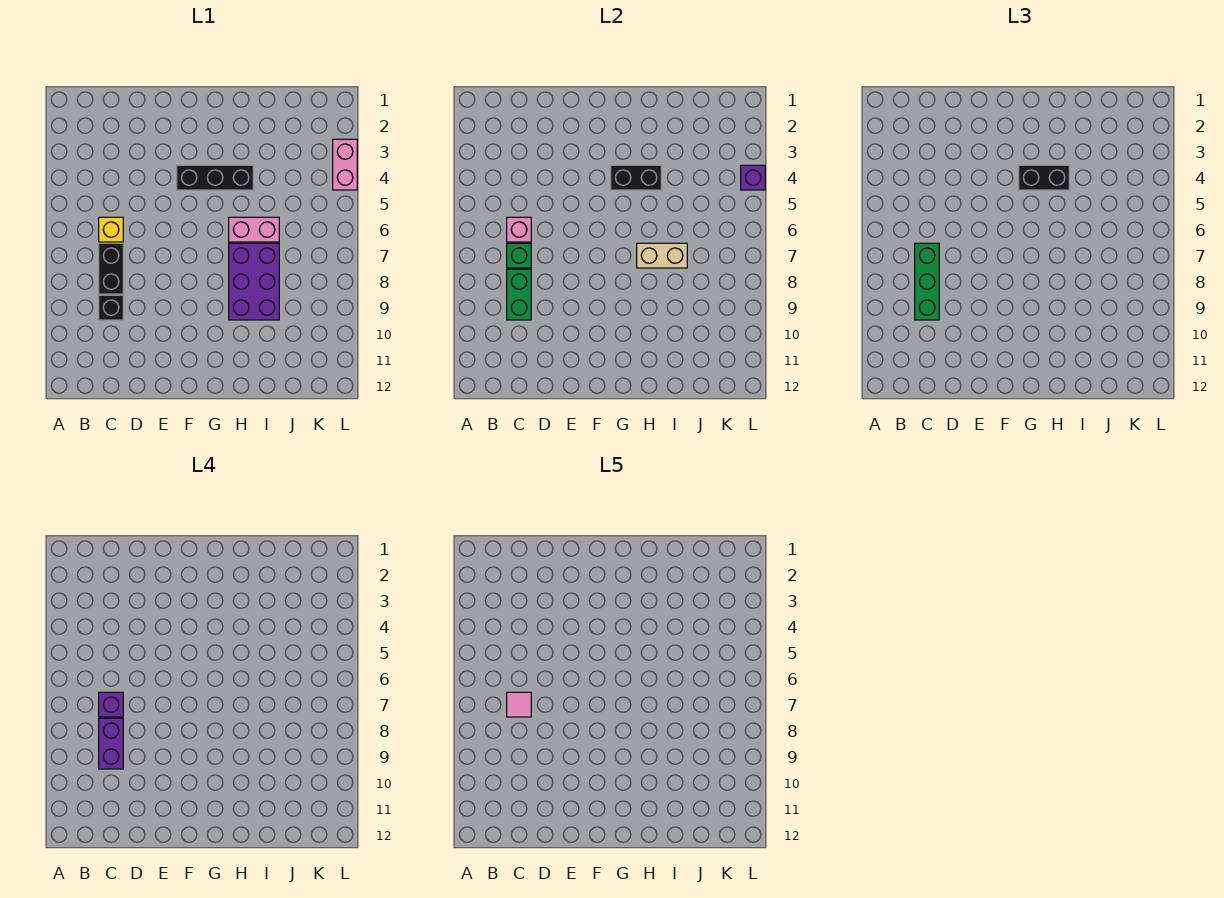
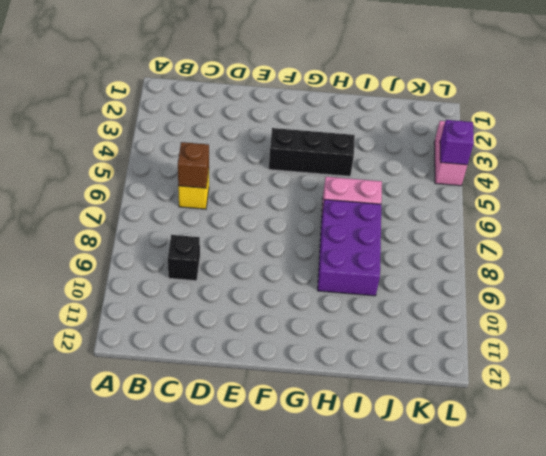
brown brick C6 level 2 -> pink brick C6 level 2
none -> black brick C7:C8 level 1
none -> green brick C7 level 2
none -> green brick C8:C9 level 2

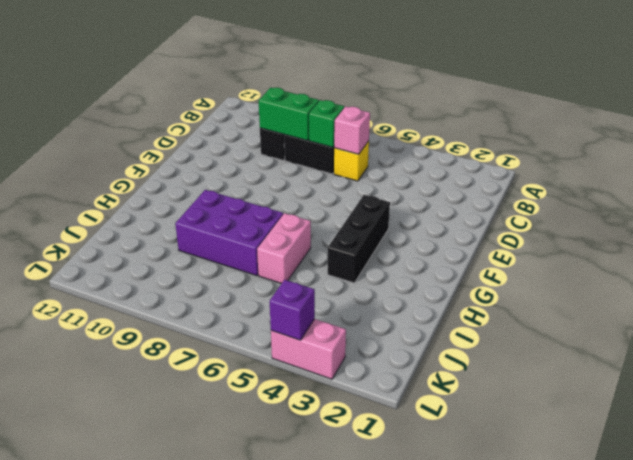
none -> black brick G4:H4 level 2
none -> tan brick H7:I7 level 2
none -> green brick C7:C9 level 3

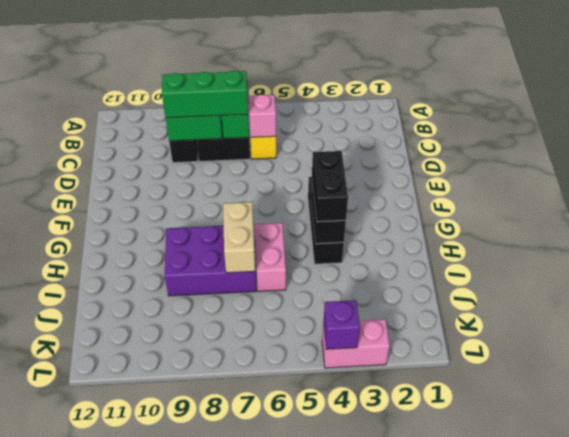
none -> purple brick C7 level 4
none -> purple brick C8:C9 level 4
none -> pink tile C7 level 5

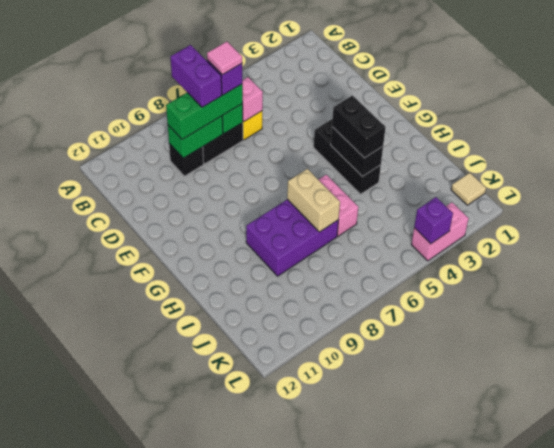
purple brick B8:C8 level 4 -> purple brick C8:C9 level 4
tan tile K1 level 1 -> none

